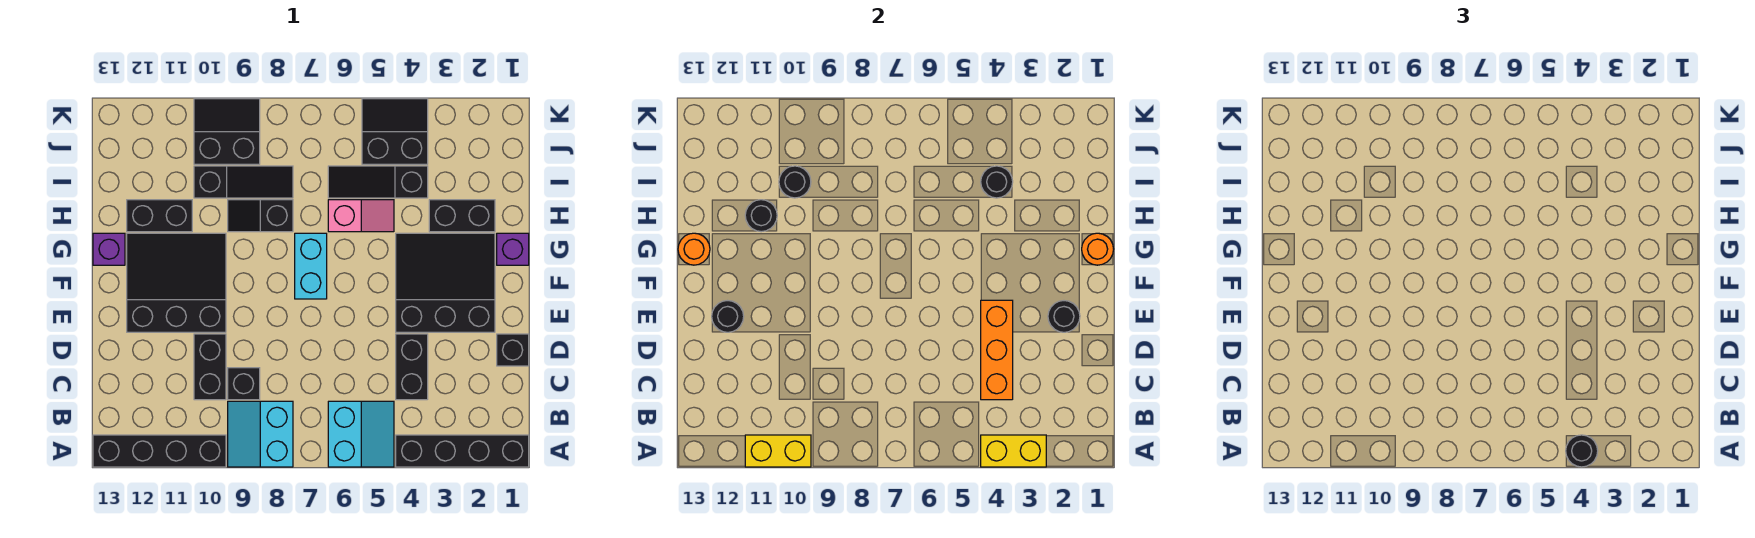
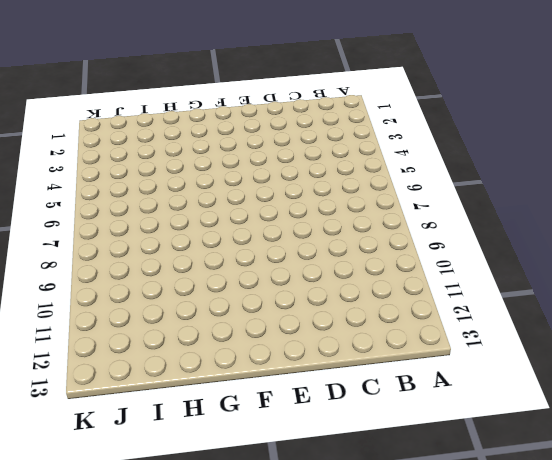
none -> black brick A1:A4 level 1
none -> cyan slope A5:B6 level 1 top 6
none -> cyan slope A8:B9 level 1 top 8
none -> black brick A10:A13 level 1

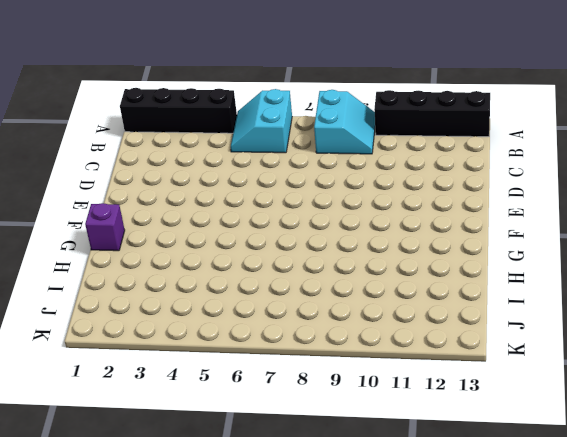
none -> black brick C4:D4 level 1
none -> black brick C9 level 1
none -> black brick C10:D10 level 1
none -> black brick D1 level 1

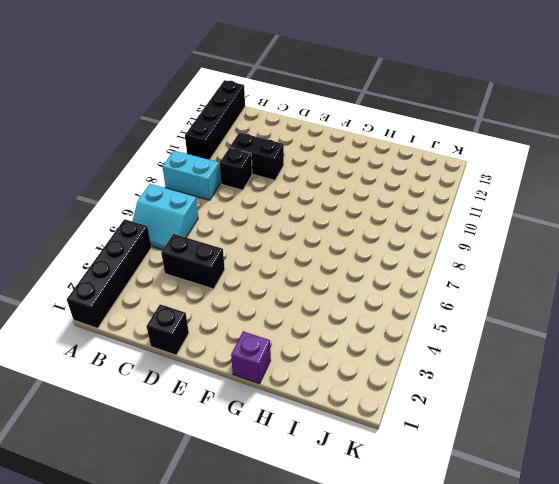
none -> black slope E2:G4 level 1 top E
none -> black slope E10:G12 level 1 top E
none -> cyan brick F7:G7 level 1
none -> purple brick G13 level 1

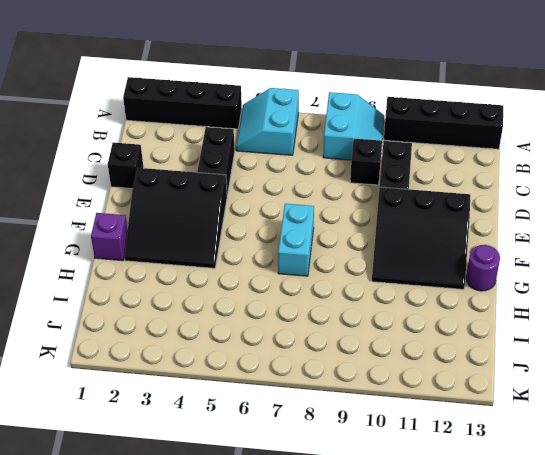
purple round brick G13 level 1 -> purple brick G13 level 1
none -> black brick H2:H3 level 1
none -> pink slope H5:H6 level 1 top 6
none -> black slope H8:H9 level 1 top 8
none -> black brick H11:H12 level 1

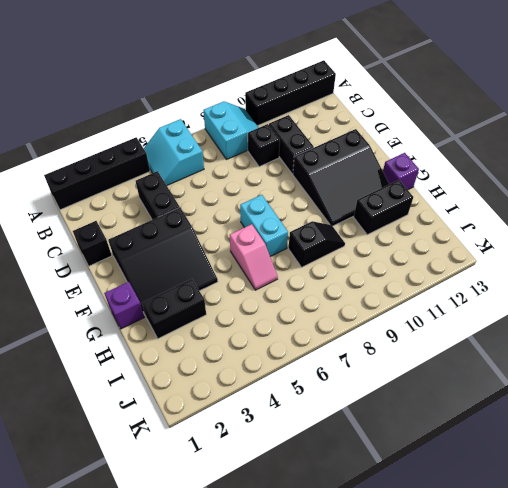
pink slope G6:H6 level 1 top G -> pink slope H5:H6 level 1 top 6
none -> black slope I4:I6 level 1 top 4
none -> black slope I8:I10 level 1 top 10
none -> black slope J4:K5 level 1 top J
none -> black slope J9:K10 level 1 top J

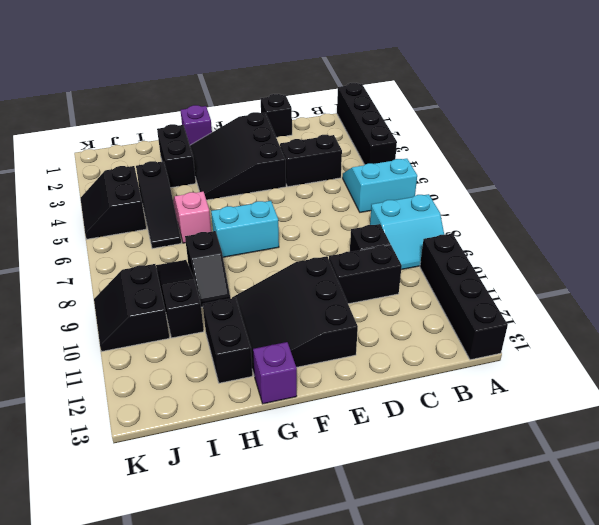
none -> yellow brick A3:A4 level 2
none -> yellow brick A10:A11 level 2
none -> orange brick C4:E4 level 2
none -> black round brick E2 level 2

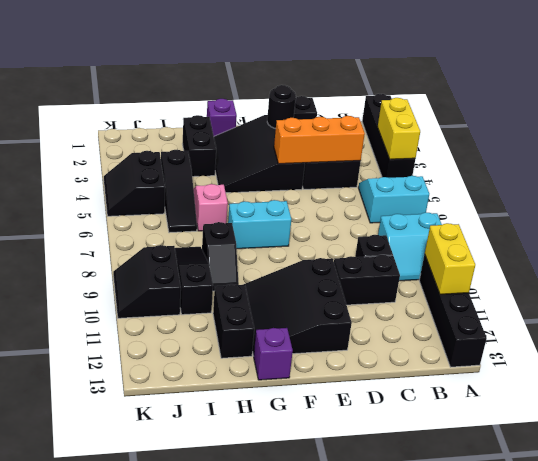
none -> black round brick E12 level 2
none -> orange round brick G1 level 2
none -> orange round brick G13 level 2
none -> black round brick H11 level 2

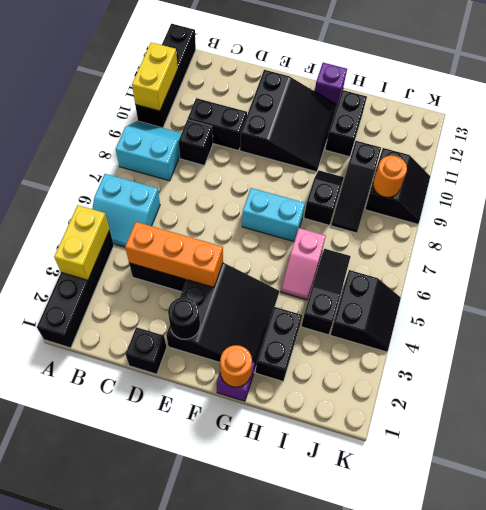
orange round brick J9 level 2 -> orange round brick G13 level 2
none -> black round brick E12 level 2
none -> black round brick H11 level 2
none -> black round brick I4 level 2
none -> black round brick I10 level 2

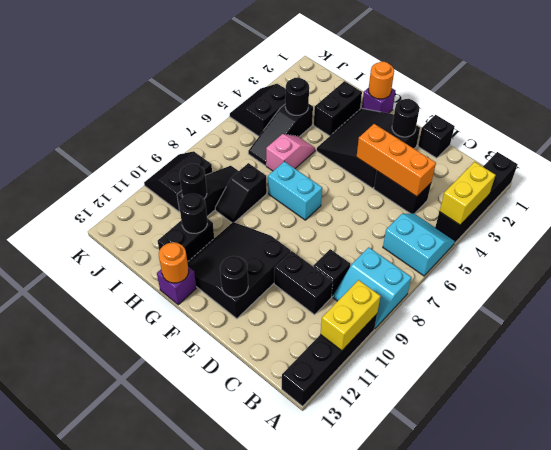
none -> black round brick A4 level 3

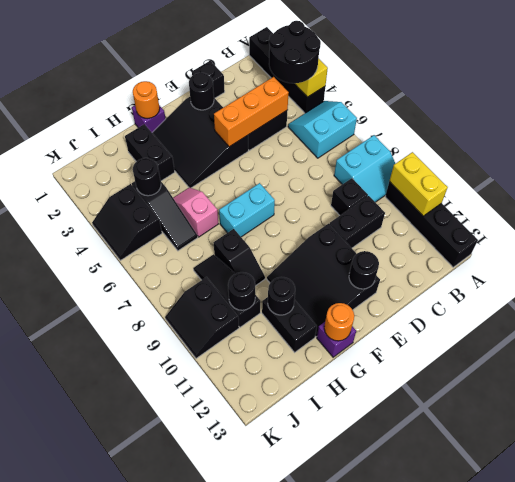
black round brick A3:B4 level 3 -> black round brick A4 level 3

